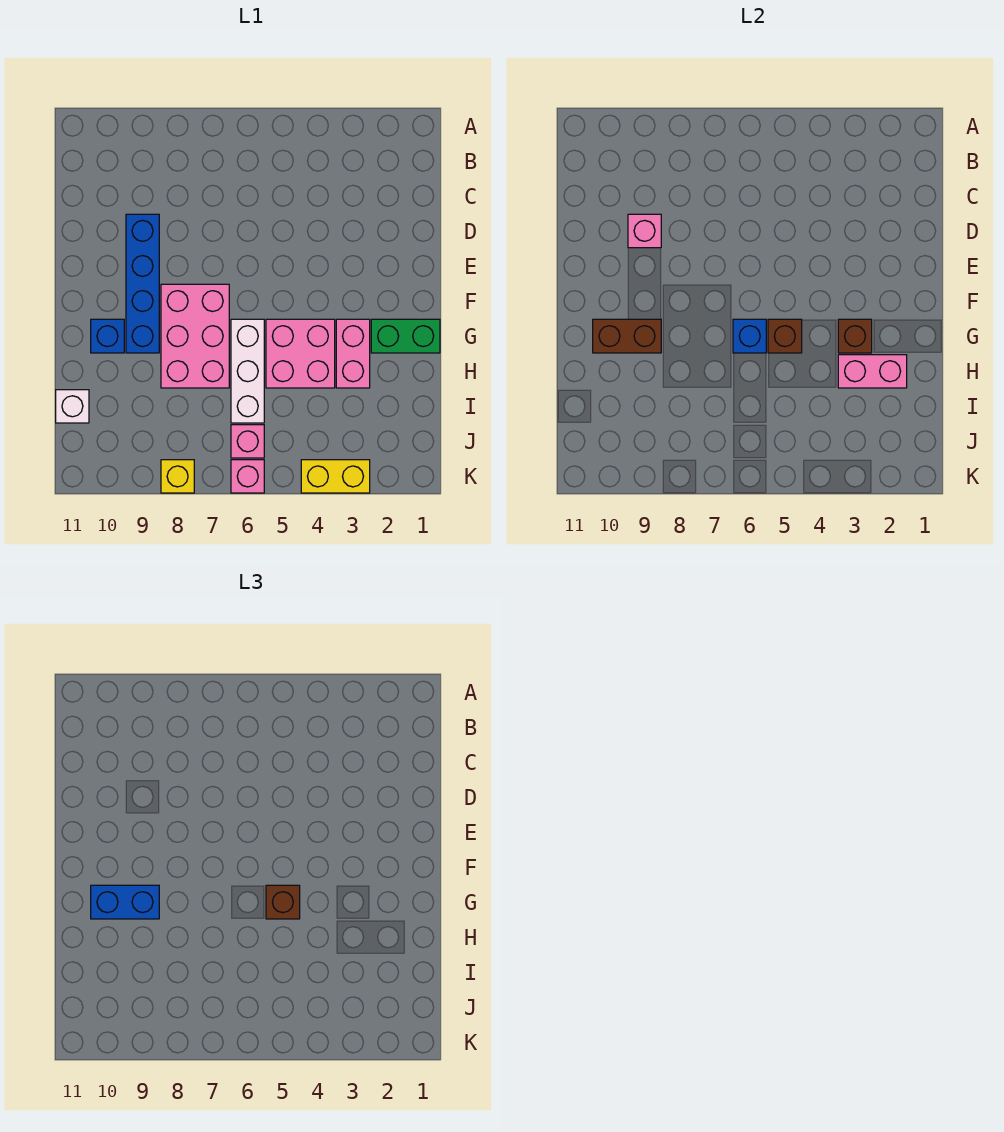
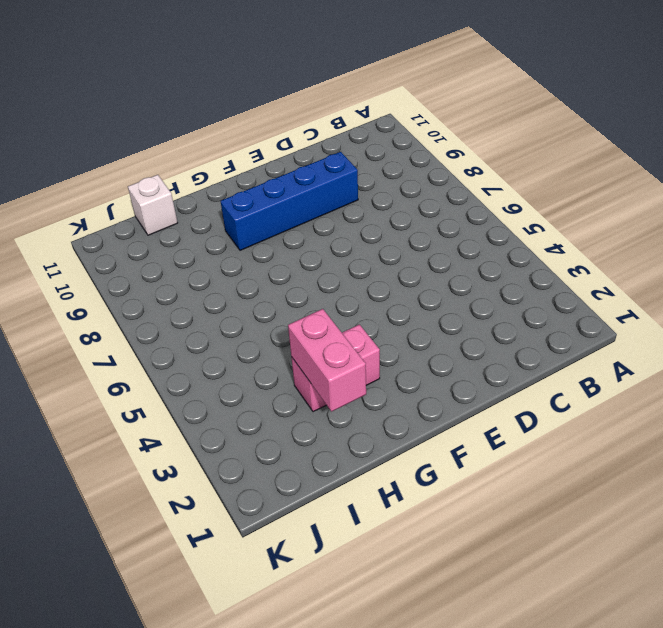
none -> pink brick F7:H8 level 1
none -> green brick G1:G2 level 1
none -> pink brick G4:H5 level 1

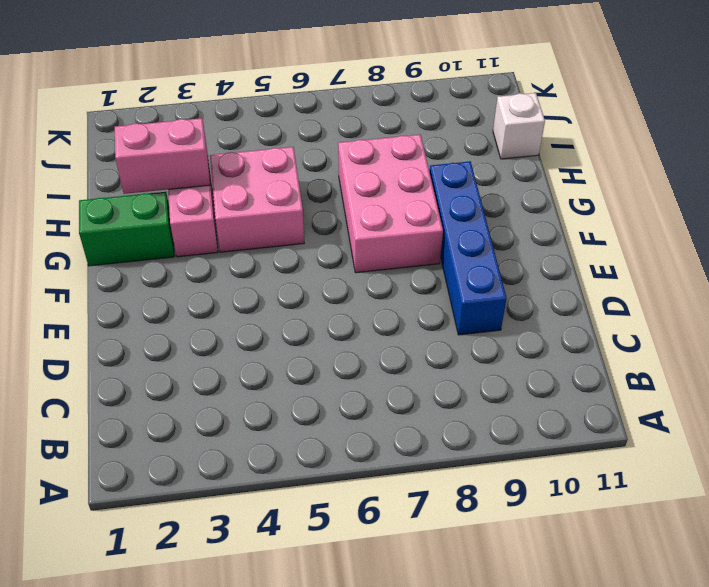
none -> white brick G6:I6 level 1
none -> blue brick G10 level 1
none -> pink brick J6 level 1

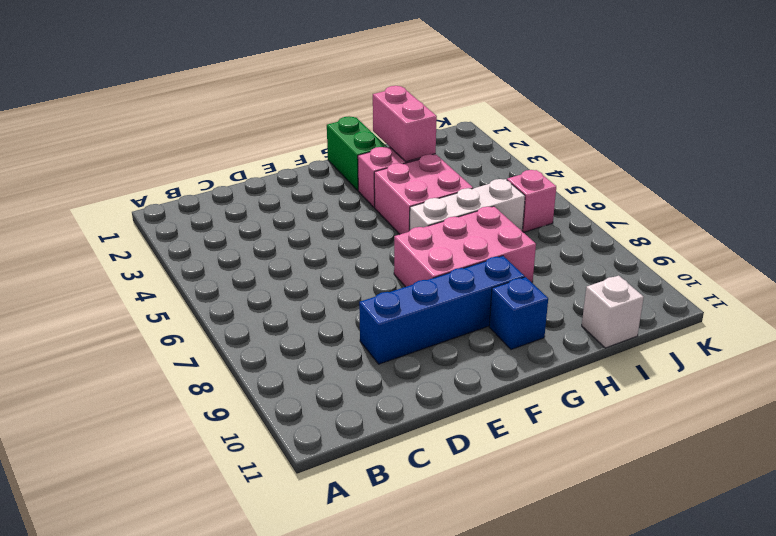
none -> yellow brick K3:K4 level 1
none -> pink brick K6 level 1
none -> yellow brick K8 level 1

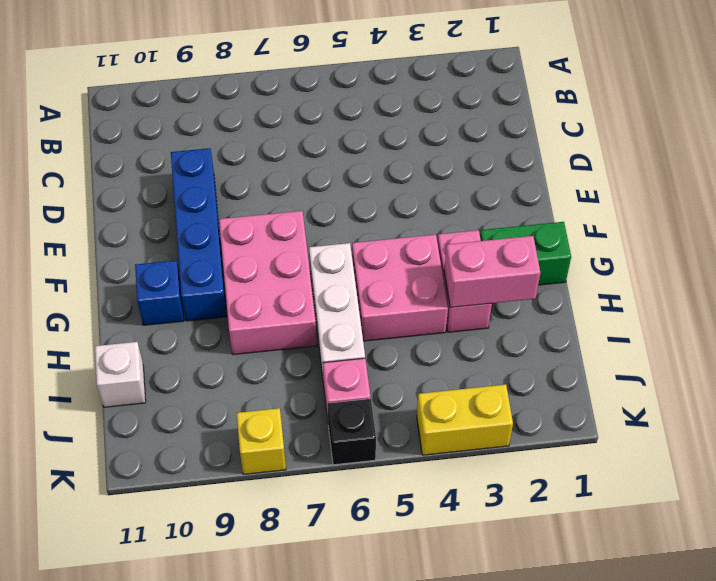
black brick K6 level 1 -> pink brick K6 level 1
none -> pink brick D9 level 2
none -> brown brick G3 level 2
none -> brown brick G5 level 2

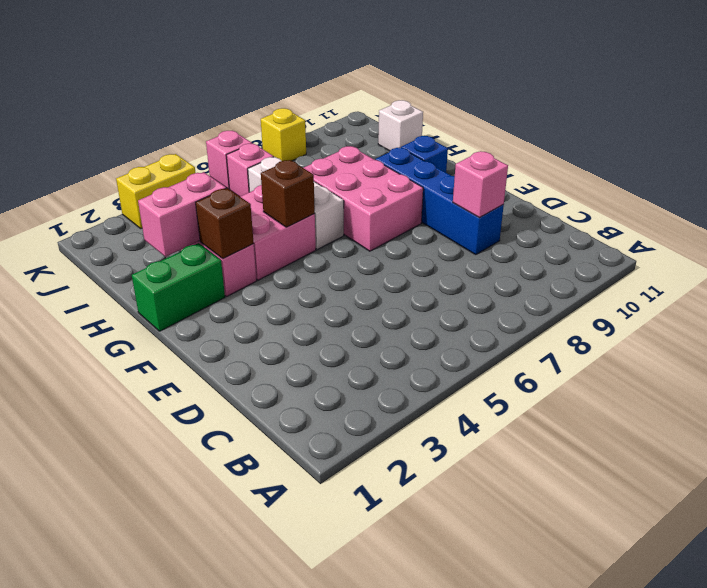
none -> blue brick G6 level 2
none -> brown brick G9:G10 level 2
none -> brown brick G5 level 3

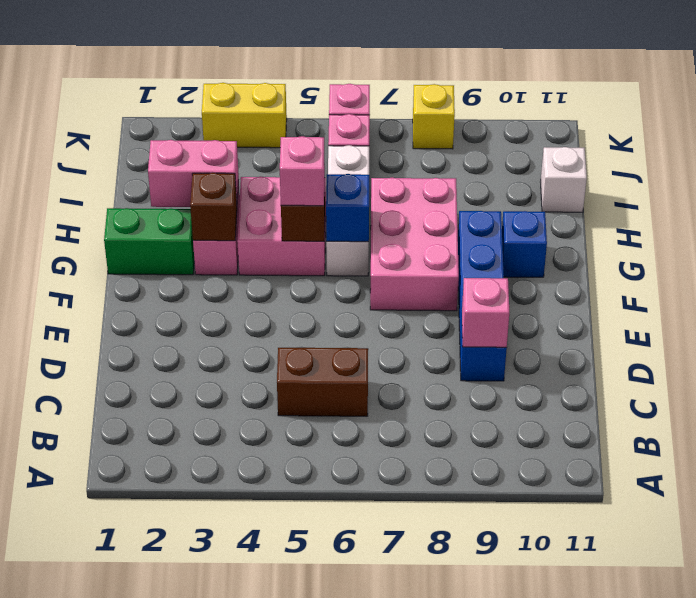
brown brick C5:C6 level 1 -> brown brick G9:G10 level 2
pink brick G5 level 3 -> brown brick G5 level 3
none -> blue brick G9:G10 level 3

